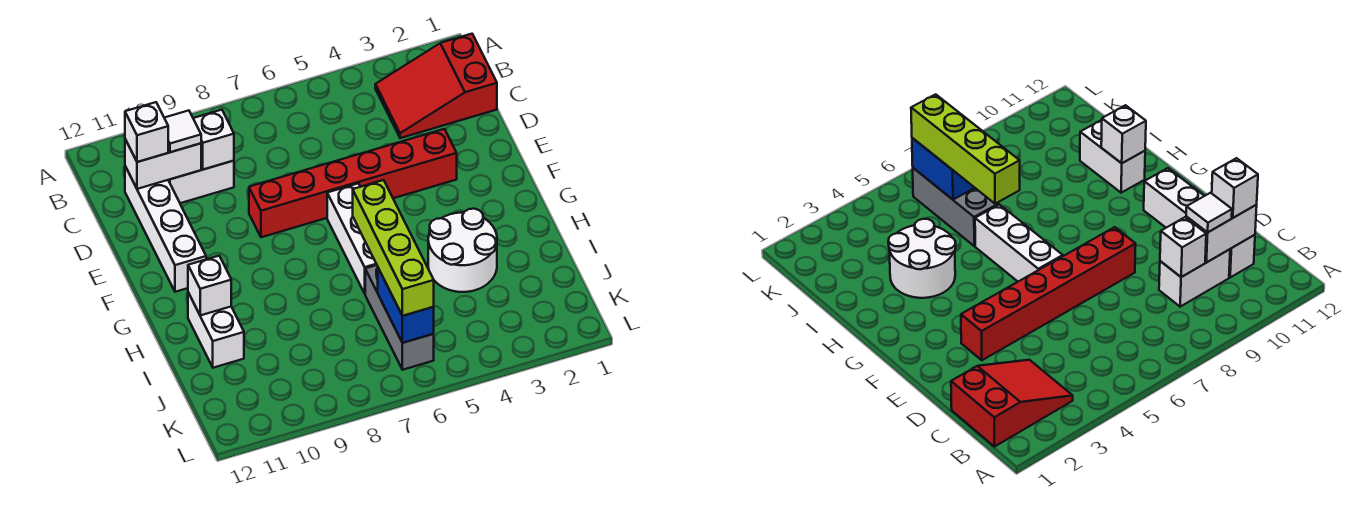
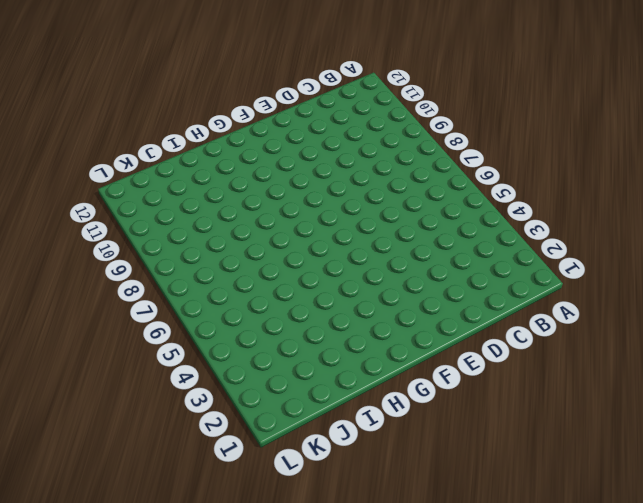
none -> red slope B1:C3 level 1 top 1
none -> white brick C9:C10 level 1
none -> white brick C11:F11 level 1

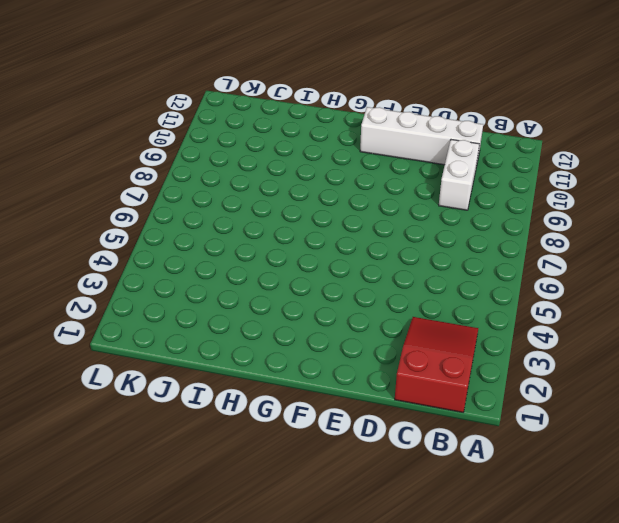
none -> red brick E3:E8 level 1
none -> white brick F6:H6 level 1
none -> white round brick H3:I4 level 1

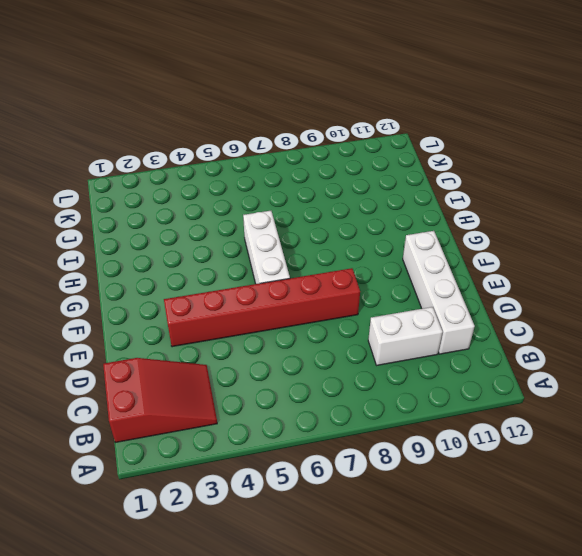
none -> white round brick H3:I4 level 1
none -> white brick H11:I11 level 1
none -> grey brick I6:K6 level 1

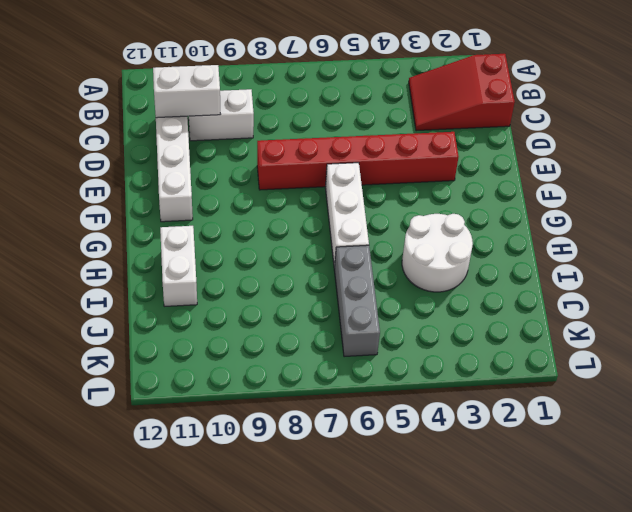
none -> white brick C9 level 2
none -> white brick H11 level 2
none -> blue brick J6:K6 level 2

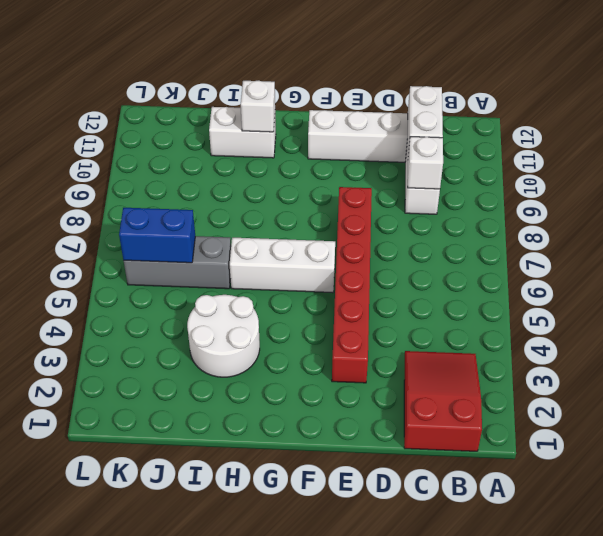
none -> white tile C10 level 3
none -> white brick C11 level 3
none -> lime brick H6:K6 level 3

